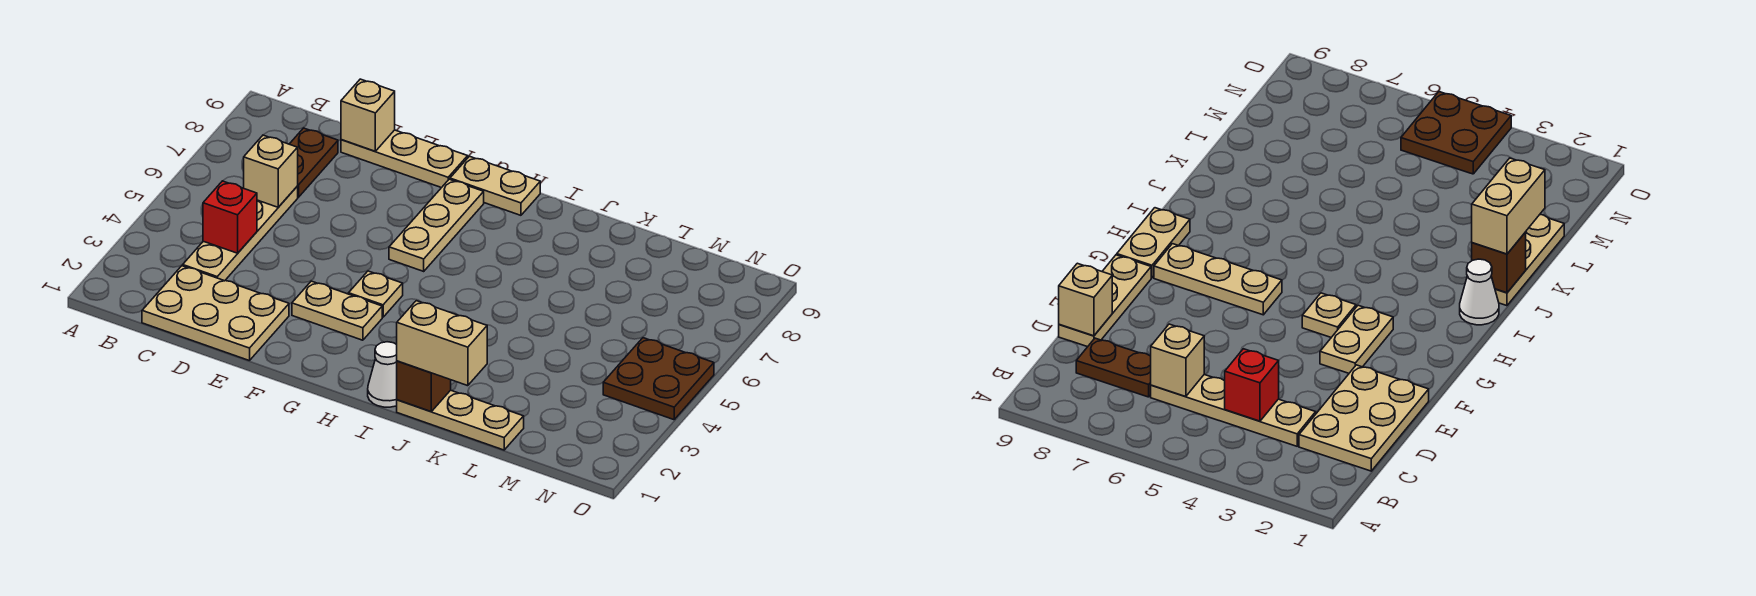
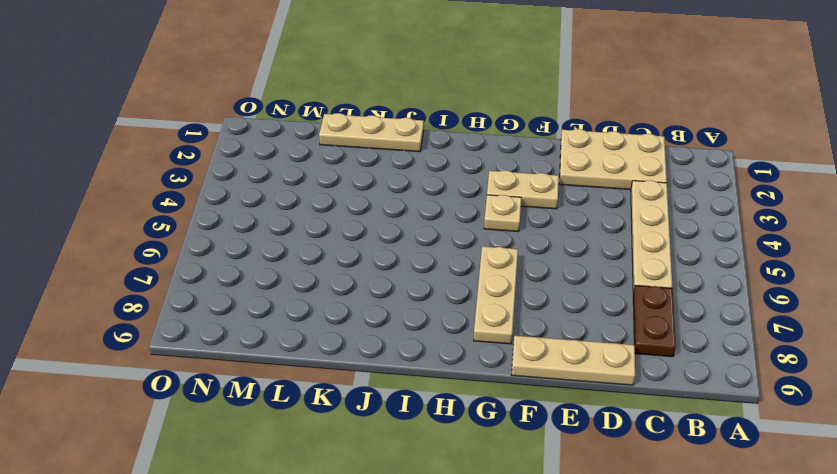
none -> tan plate G9:H9 level 1
none -> white cone I1 level 1
none -> brown plate N4:O5 level 1

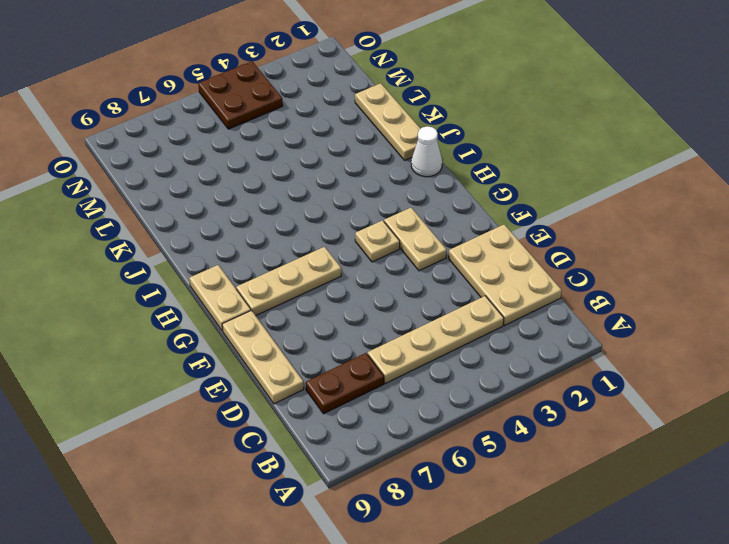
none -> red brick C4 level 2
none -> tan brick C6 level 2
none -> tan brick D9 level 2

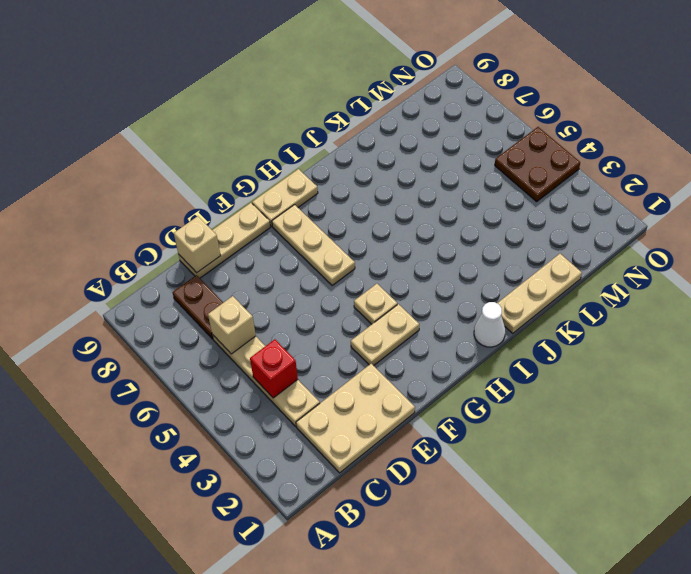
none -> brown brick J1 level 2
none -> tan brick J1:K1 level 3

